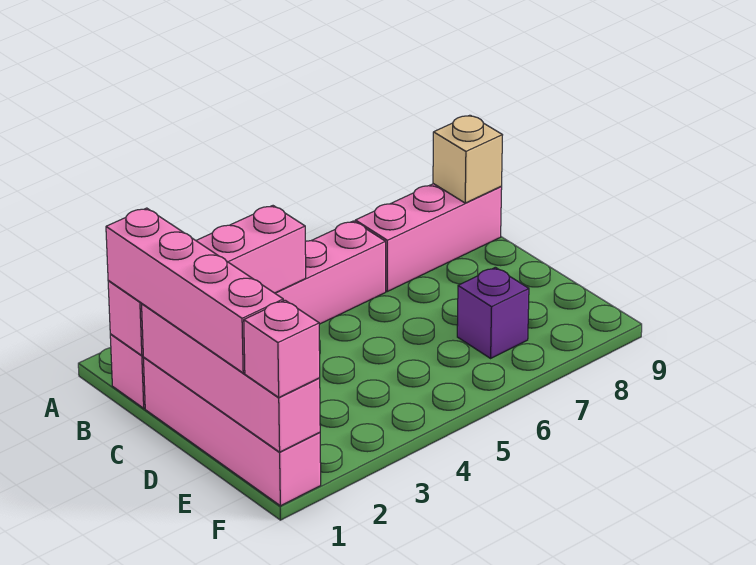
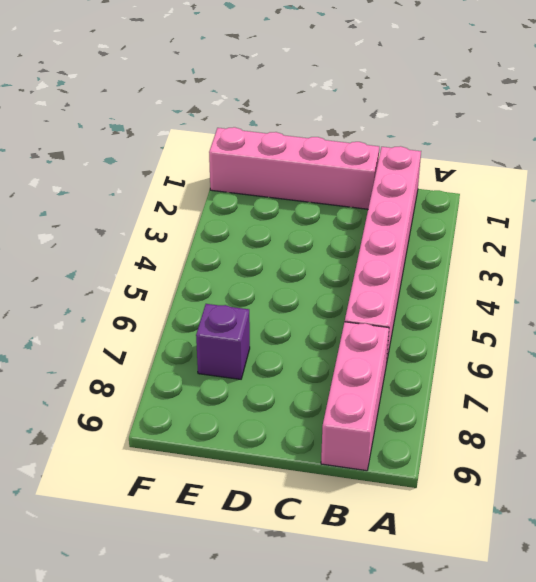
none -> pink brick B1:B4 level 2
none -> tan brick B9 level 2

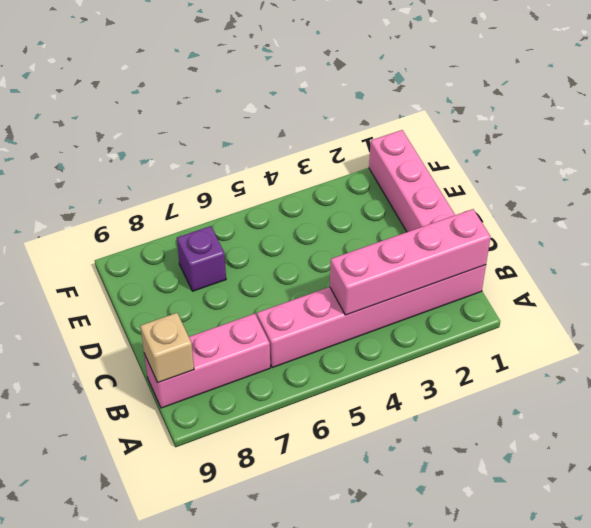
none -> pink brick C1:F1 level 2
none -> pink brick B1:E1 level 3

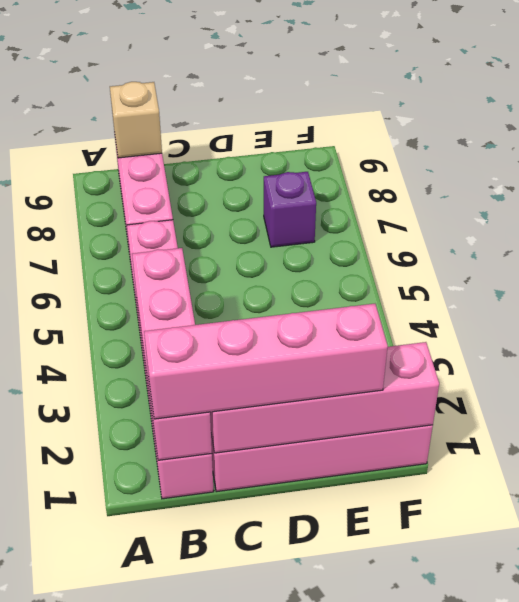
none -> pink brick F1 level 3

